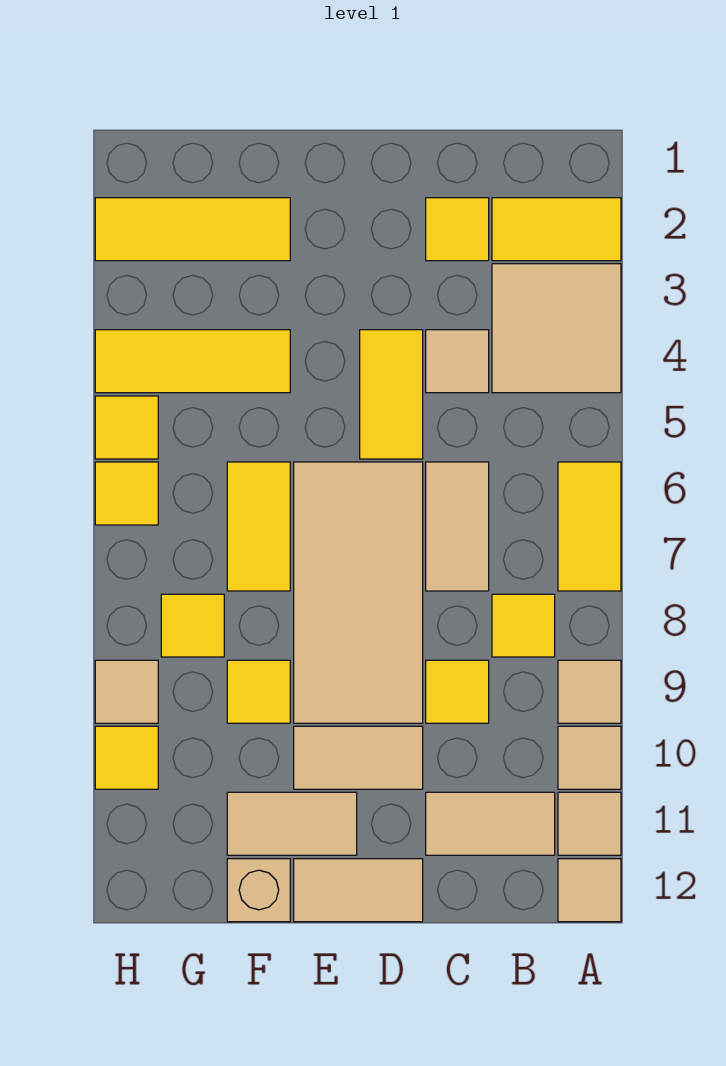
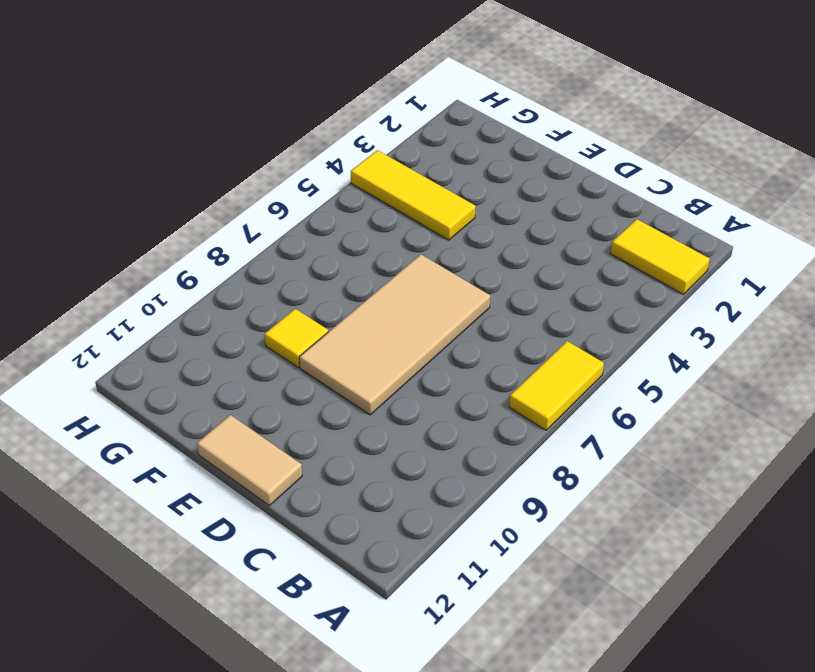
none -> tan tile A3:B4 level 1
none -> tan tile A9 level 1
none -> tan tile A10 level 1

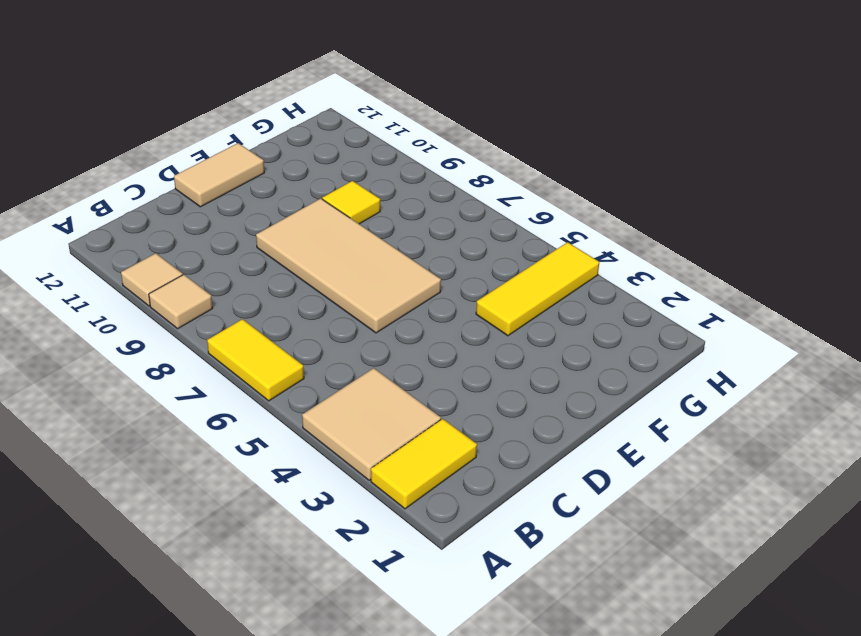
none -> tan tile A11 level 1
none -> tan tile A12 level 1
none -> yellow tile B8 level 1

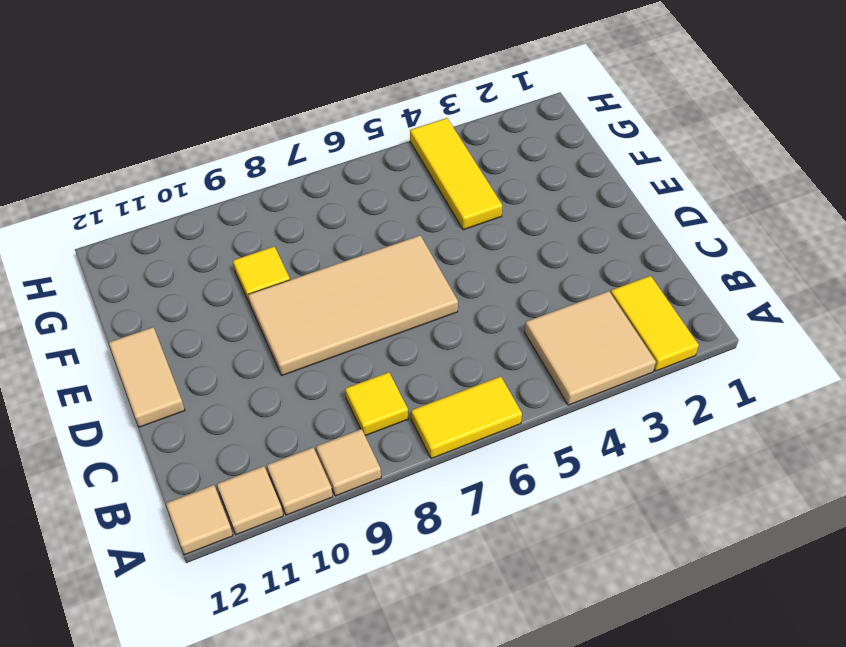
none -> tan tile B11:C11 level 1
none -> yellow tile C2 level 1
none -> tan tile C4 level 1

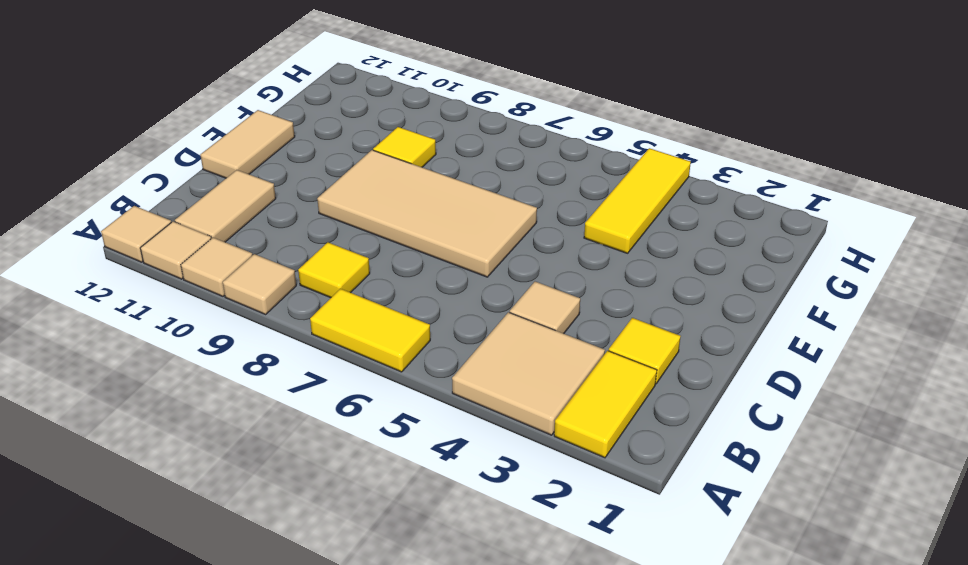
none -> tan tile C6:C7 level 1
none -> yellow tile C9 level 1
none -> yellow tile D4:D5 level 1

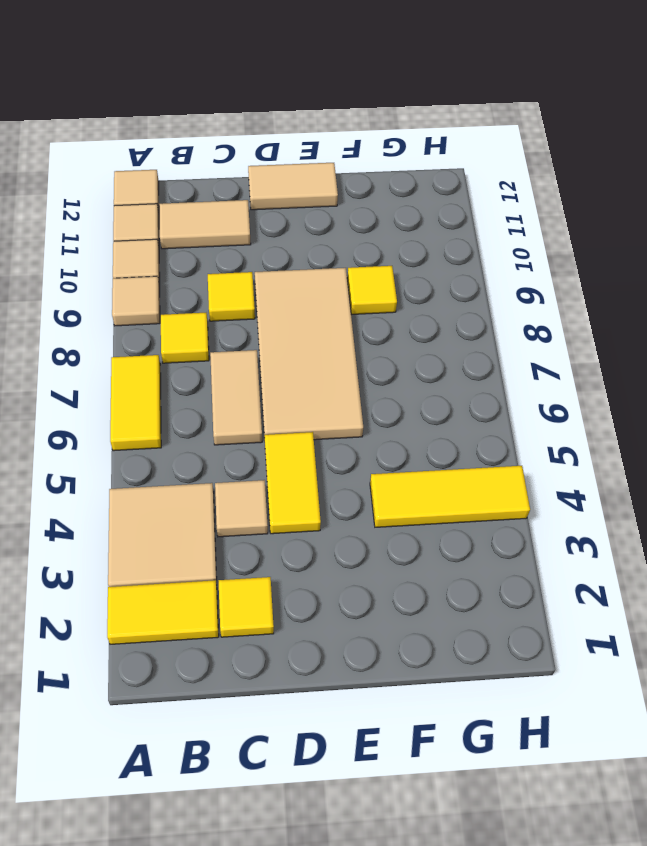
none -> tan tile D10:E10 level 1
none -> tan tile E11:F11 level 1
none -> yellow tile F2:H2 level 1

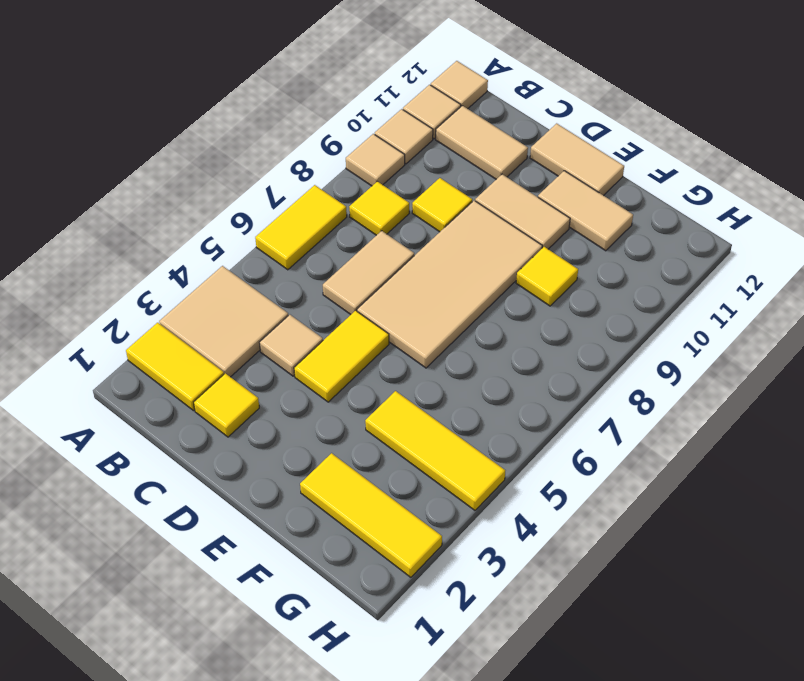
none -> yellow tile F6:F7 level 1
none -> tan brick F12 level 1
none -> yellow tile G8 level 1

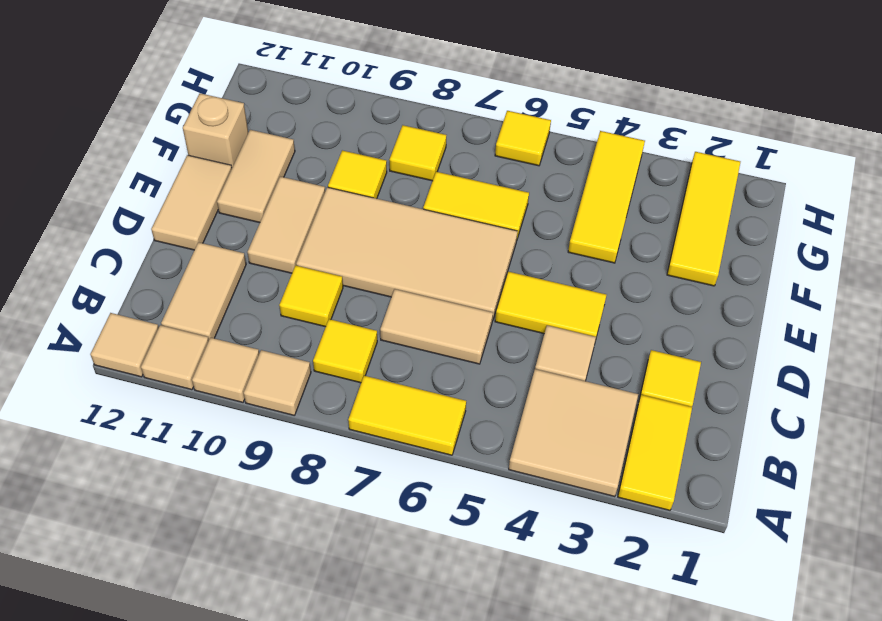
none -> yellow tile H5 level 1
none -> tan tile H9 level 1
none -> yellow tile H10 level 1

